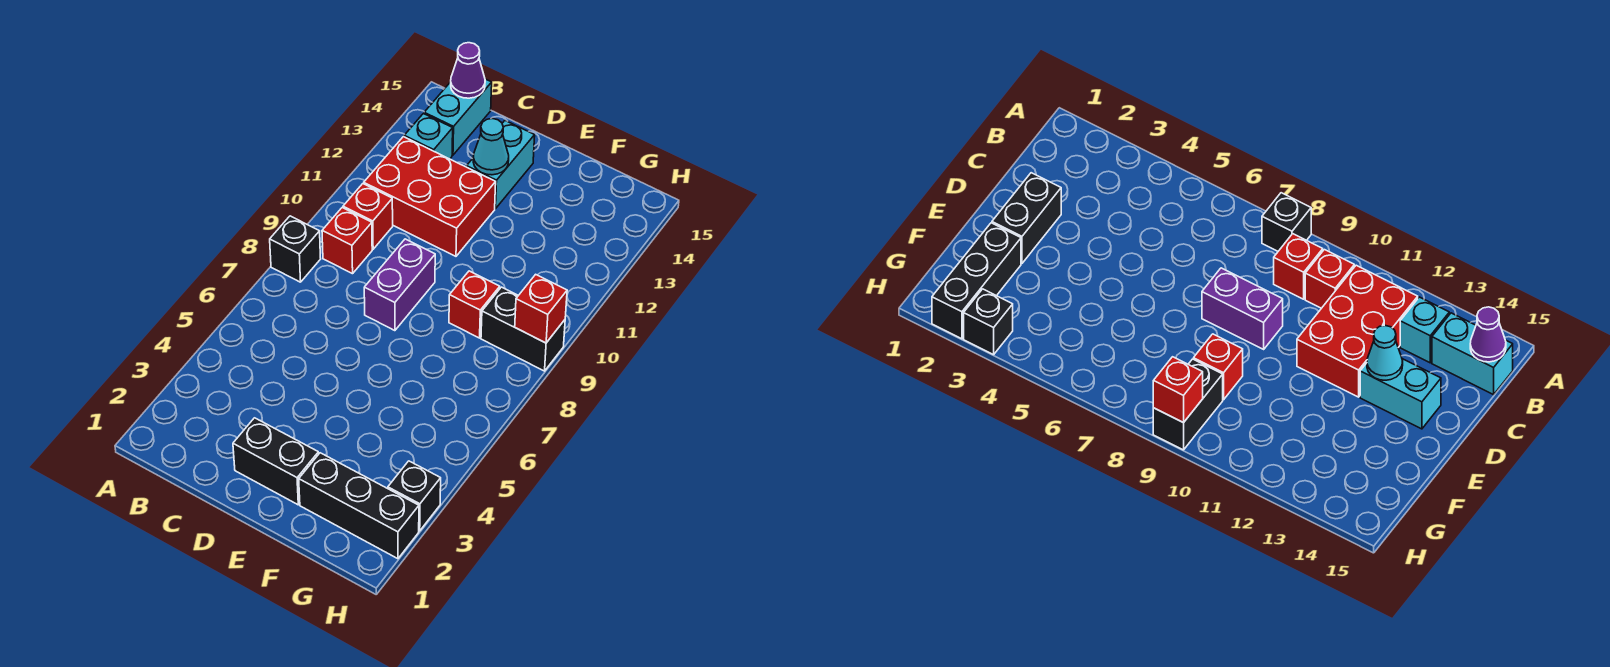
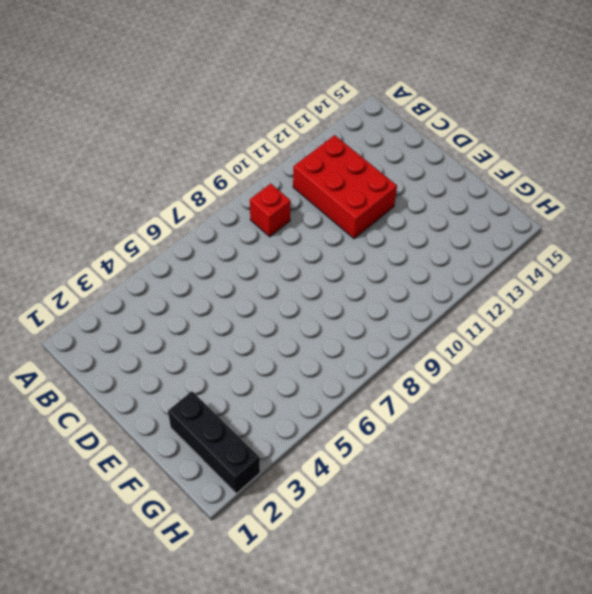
none -> black brick A8 level 1
none -> red brick B10 level 1
none -> cyan brick B13 level 1

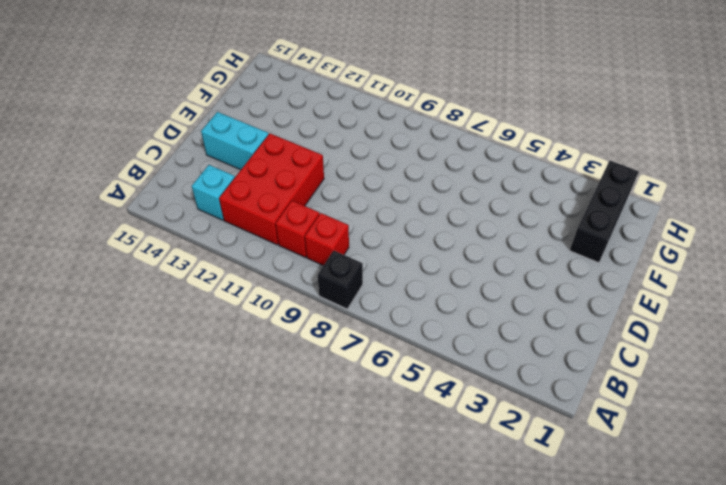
none -> cyan brick B14:B15 level 1
none -> black brick D2:E2 level 1
none -> purple brick D8:D9 level 1

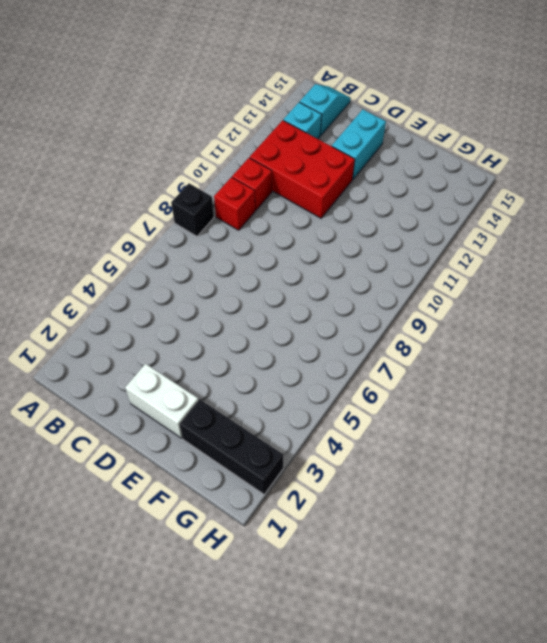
cyan slope B14:B15 level 1 top 14 -> cyan brick B14:B15 level 1
white brick D2:E2 level 1 -> black brick D2:E2 level 1
none -> purple brick D8:D9 level 1
none -> red brick F9 level 1
none -> black brick G9:H9 level 1

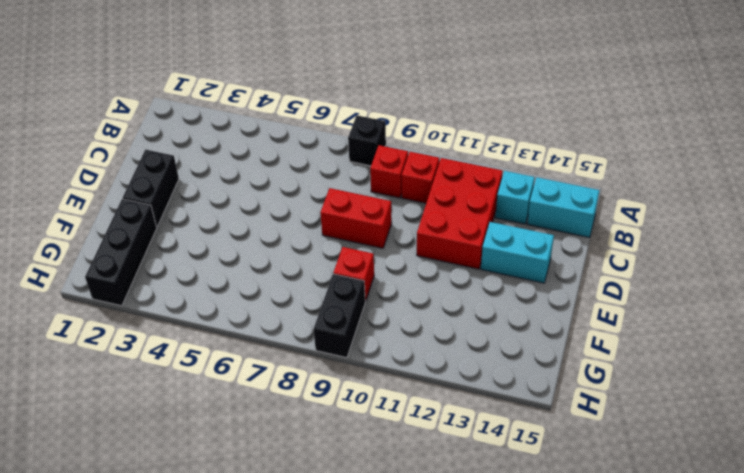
red brick D8:D9 level 1 -> purple brick D8:D9 level 1
none -> black brick H3 level 1
none -> purple cone B15 level 2
none -> cyan cone D13 level 2

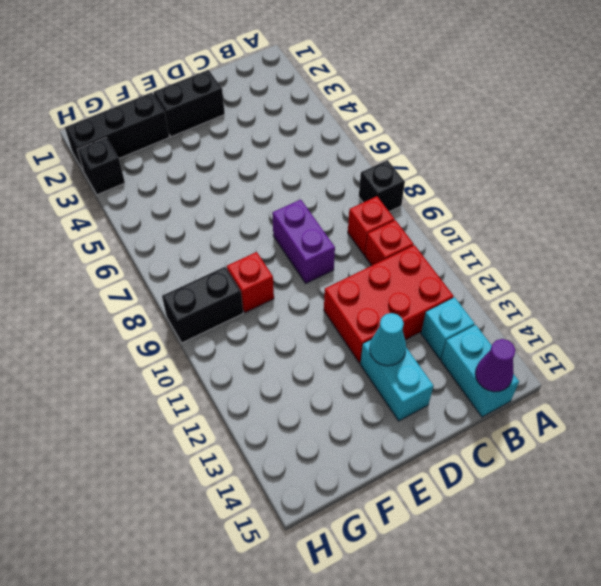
none -> red brick H9 level 2

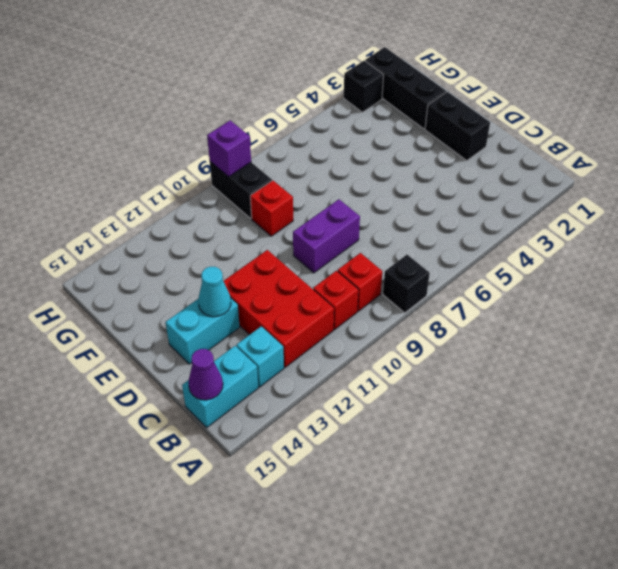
purple brick H9 level 2 -> red brick H9 level 2

